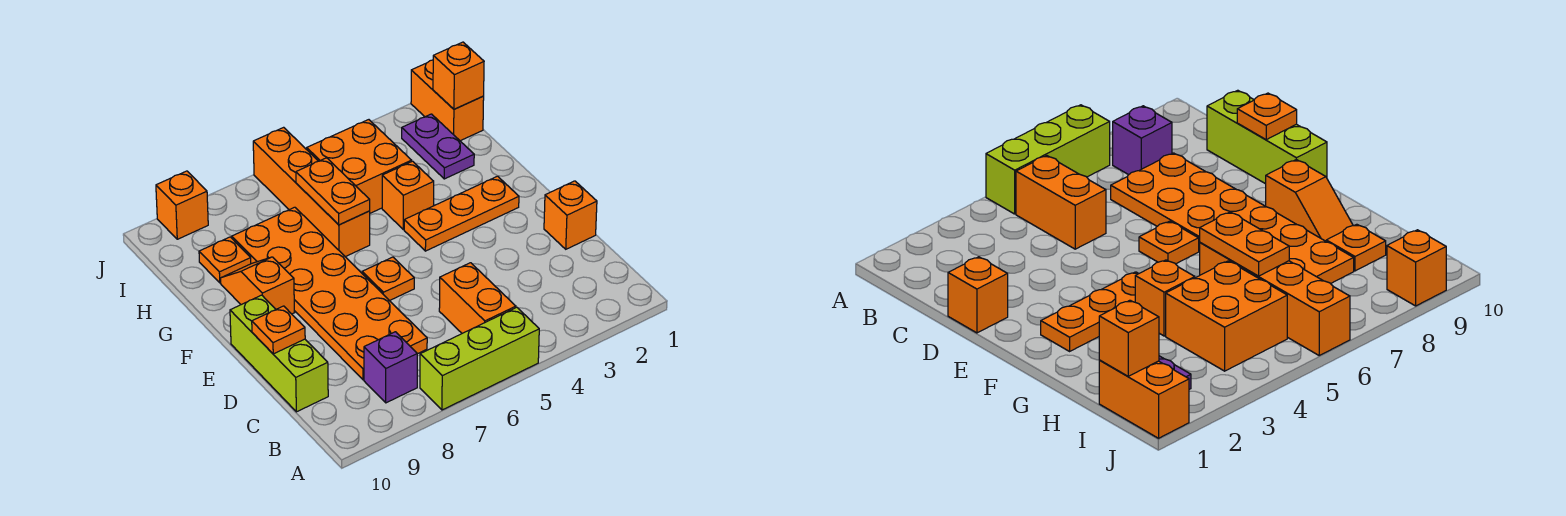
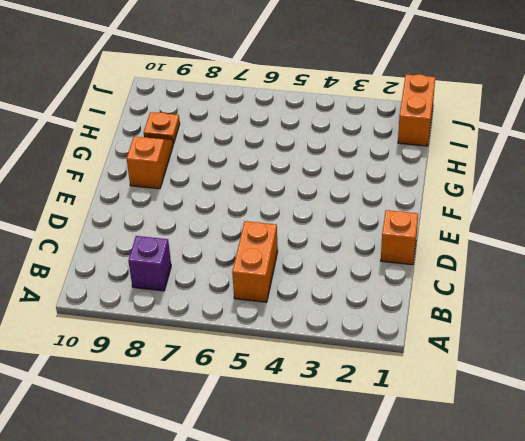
none -> lime brick A5:A7 level 1
none -> orange plate C7:H8 level 1
none -> lime brick C10:E10 level 1

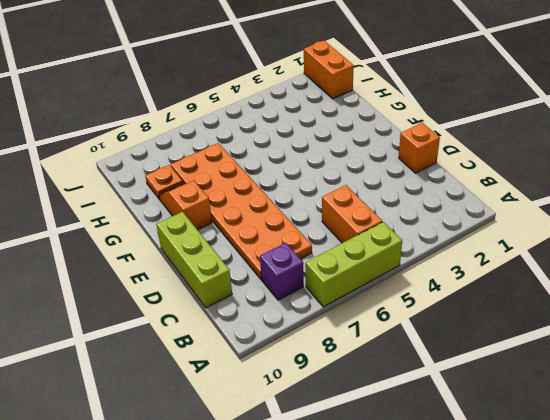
none -> orange plate E6 level 1
none -> orange plate F2:F4 level 1
none -> orange brick G4 level 1

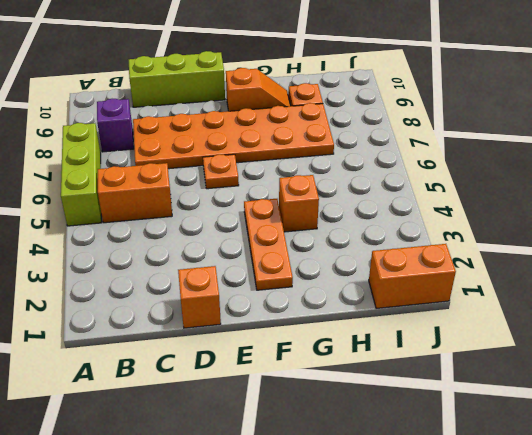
none -> orange brick G6:J6 level 1
none -> purple plate H2:I2 level 1
none -> orange brick H4:I5 level 1

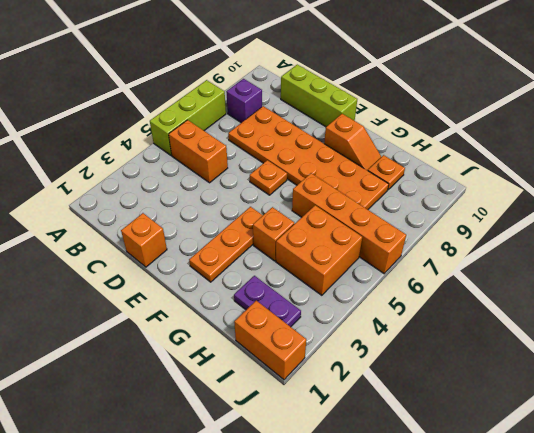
none -> orange brick J9 level 1
none -> orange plate D10 level 2
none -> orange plate G6:H6 level 2

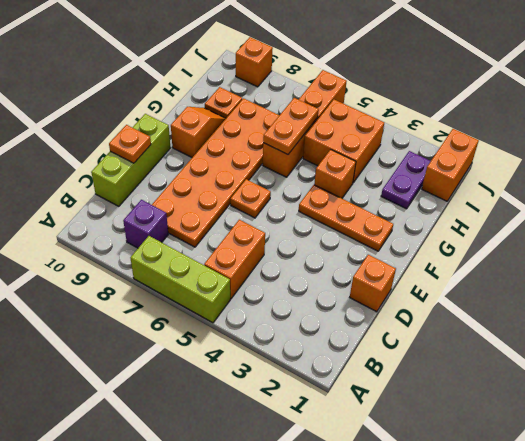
none -> orange brick I1 level 2

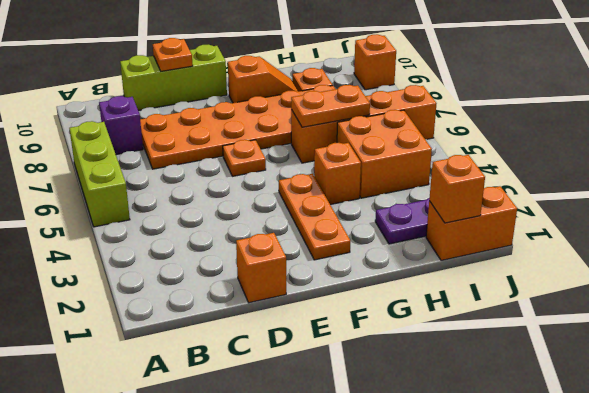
none -> orange brick B5:C5 level 1

